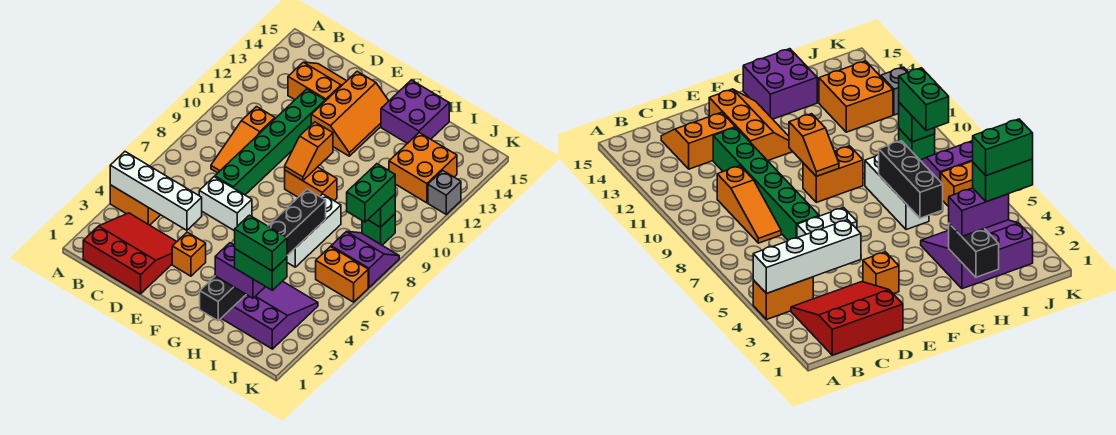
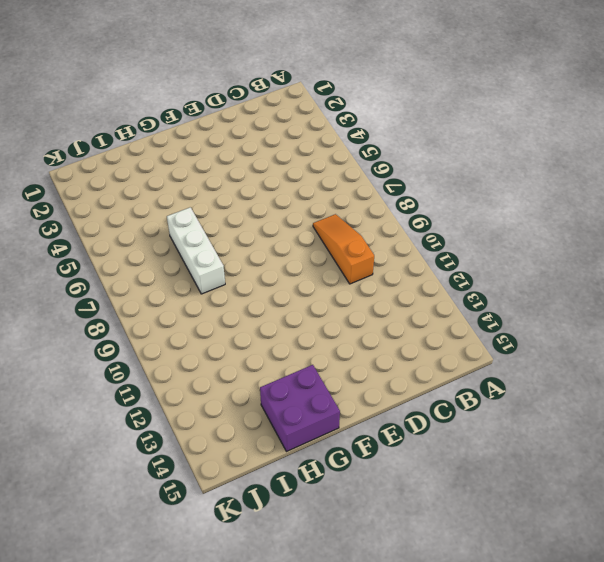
none -> orange brick A4:B4 level 1
none -> red slope B1:D3 level 1 top 1
none -> orange slope C13:D14 level 1 top 13

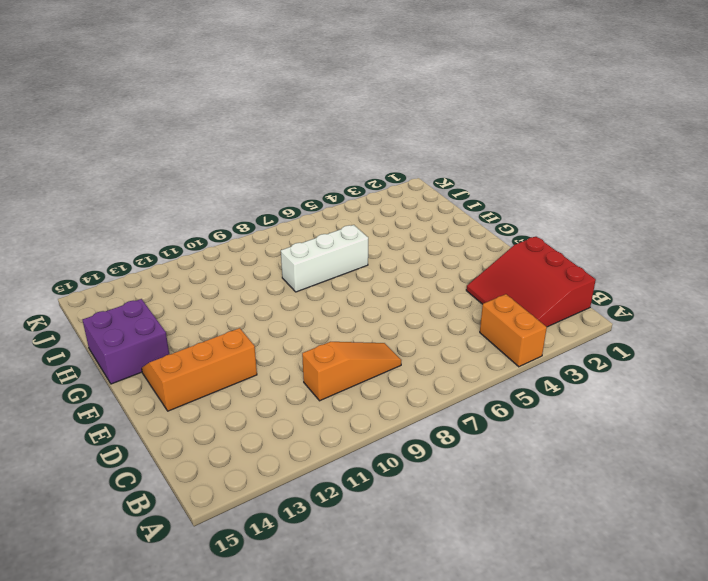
none -> orange slope C13:D14 level 1 top 13
none -> white brick D6:E6 level 1
none -> green brick D7:D12 level 1

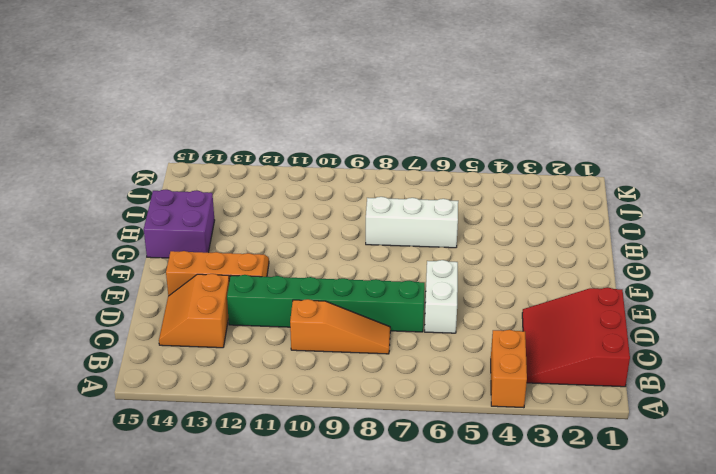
none -> orange brick E3 level 1
none -> orange brick F9:G9 level 1
none -> purple slope H2:J4 level 1 top 2

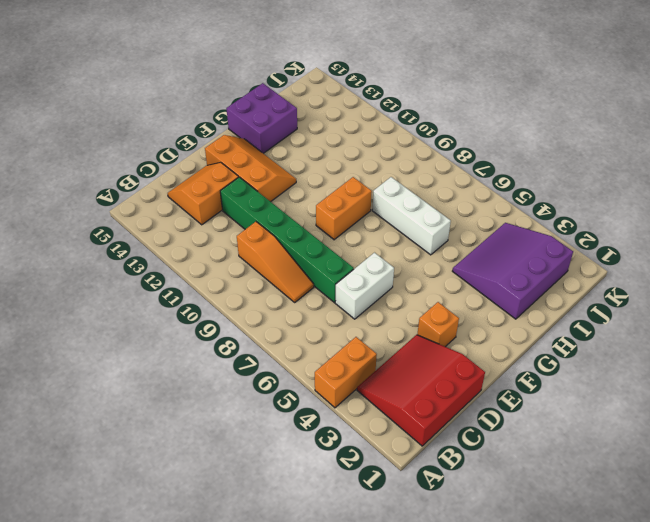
none -> orange brick I12:J13 level 1
none -> orange brick J6:K6 level 1
none -> purple slope J7:K8 level 1 top 7

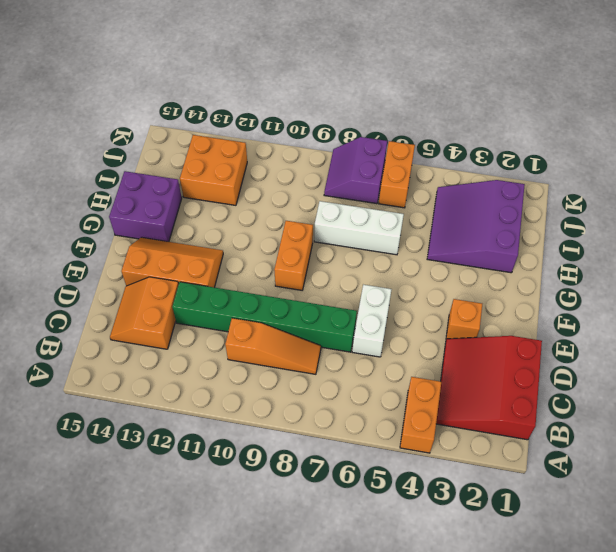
none -> green brick J9 level 1
none -> grey brick K12 level 1
none -> white brick A4:D4 level 2

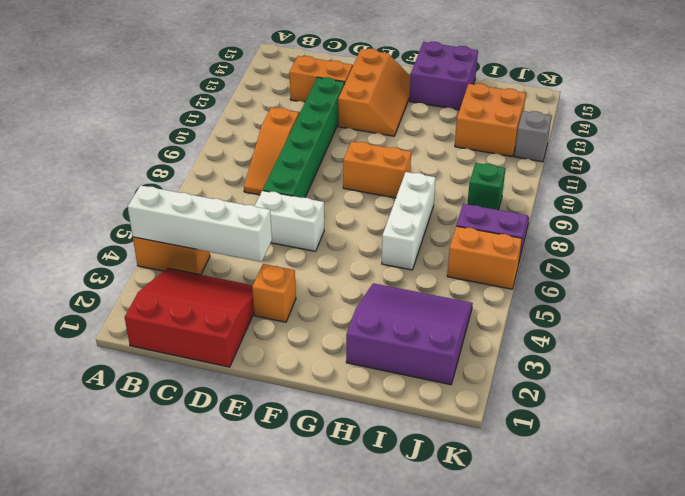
none -> orange slope F9:F10 level 2 top 10
none -> black brick H1:H2 level 2
none -> black brick H5:H7 level 2

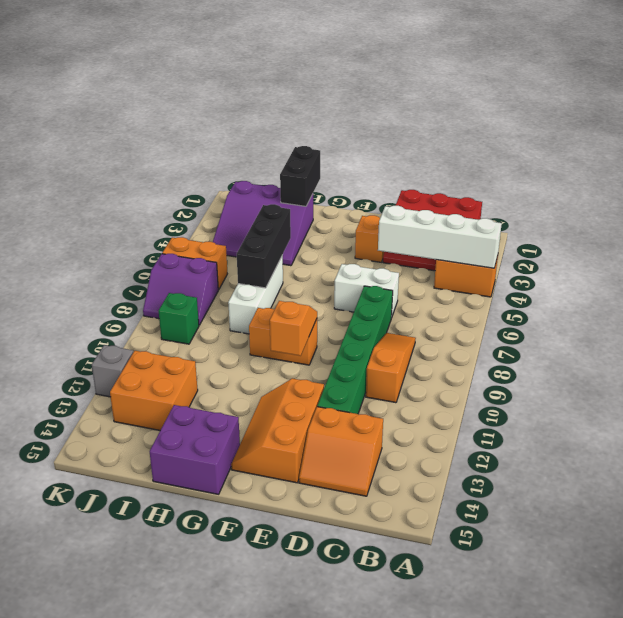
none -> green brick J9 level 2
none -> purple brick H2:I2 level 3
none -> green brick J8:J9 level 3

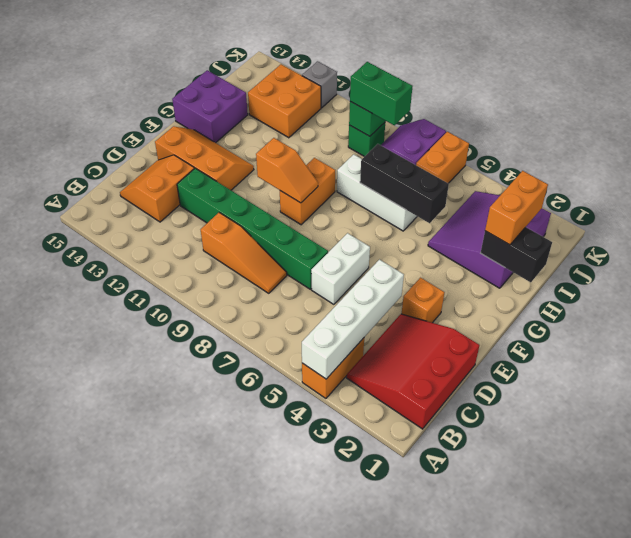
orange brick H2:I2 level 3 -> purple brick H2:I2 level 3
none -> green brick I2:J2 level 4
none -> green brick I2:J2 level 5

